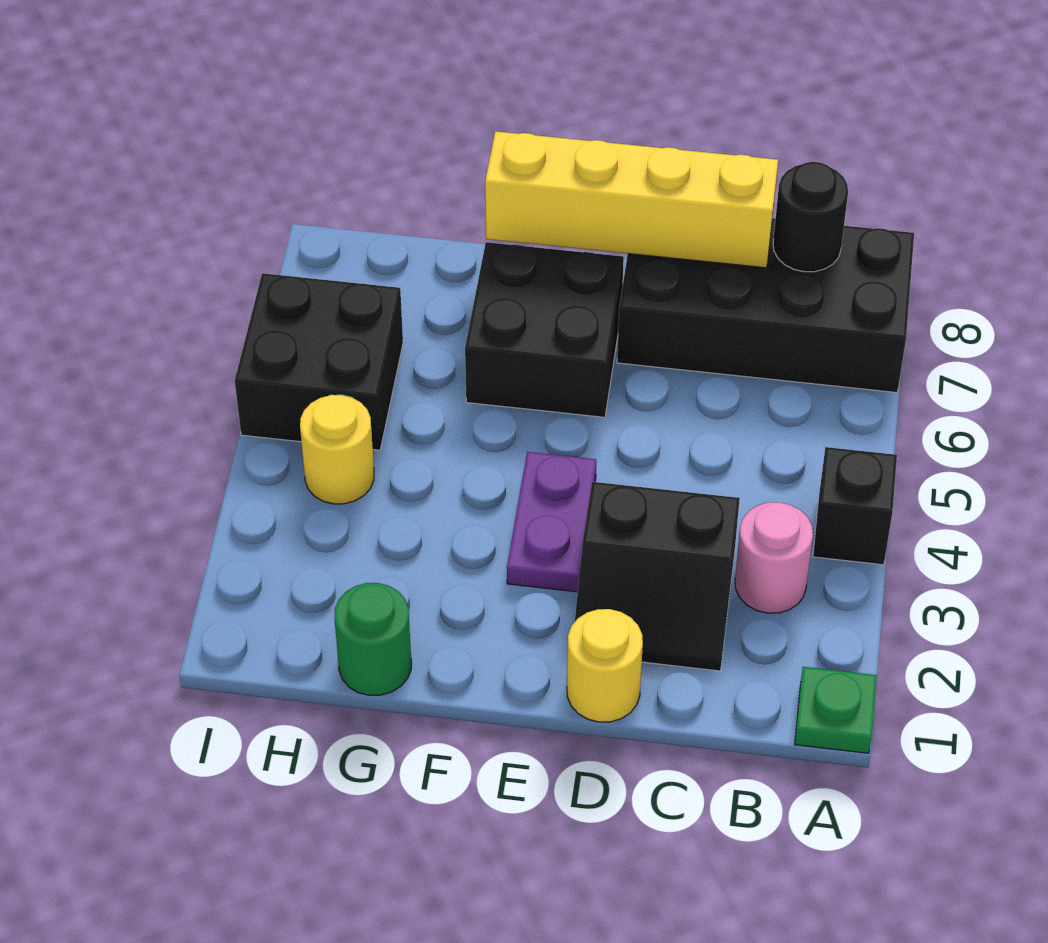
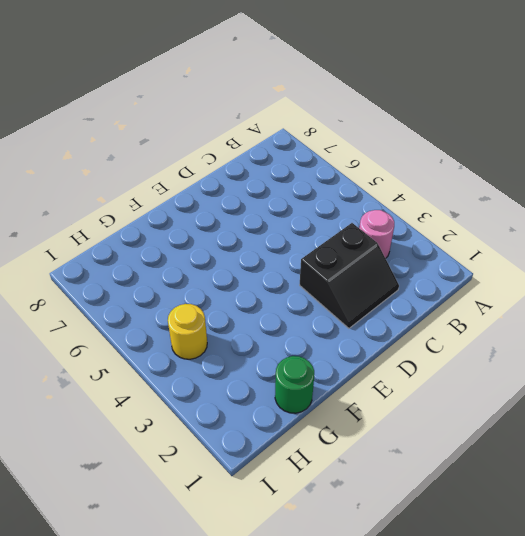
none -> green plate A1 level 1
none -> black brick A4 level 1
none -> black brick A7:D8 level 1

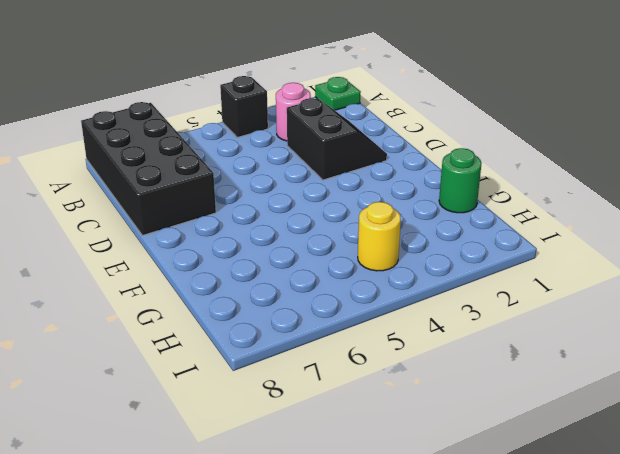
none -> yellow round brick D1 level 1
none -> purple plate E3:E4 level 1
none -> black brick E6:F7 level 1

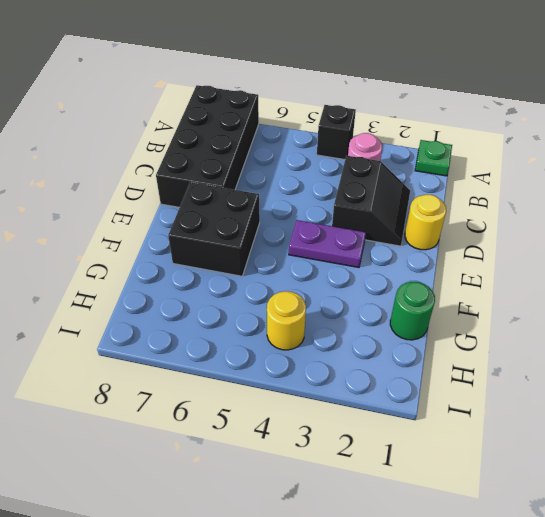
none -> black brick H5:I6 level 1
none -> black round brick B8 level 2
none -> yellow brick C8:F8 level 2

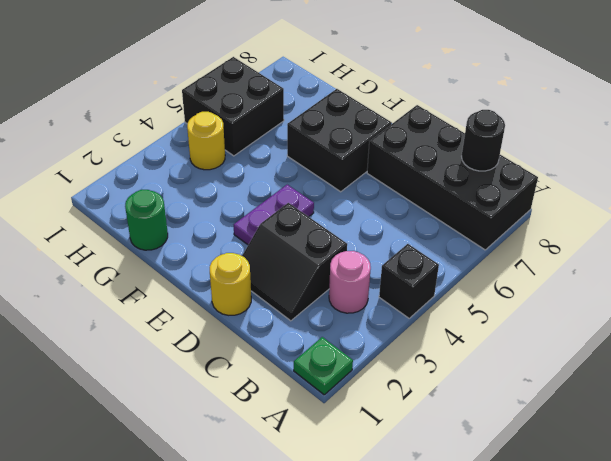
none -> yellow brick C8:F8 level 2

